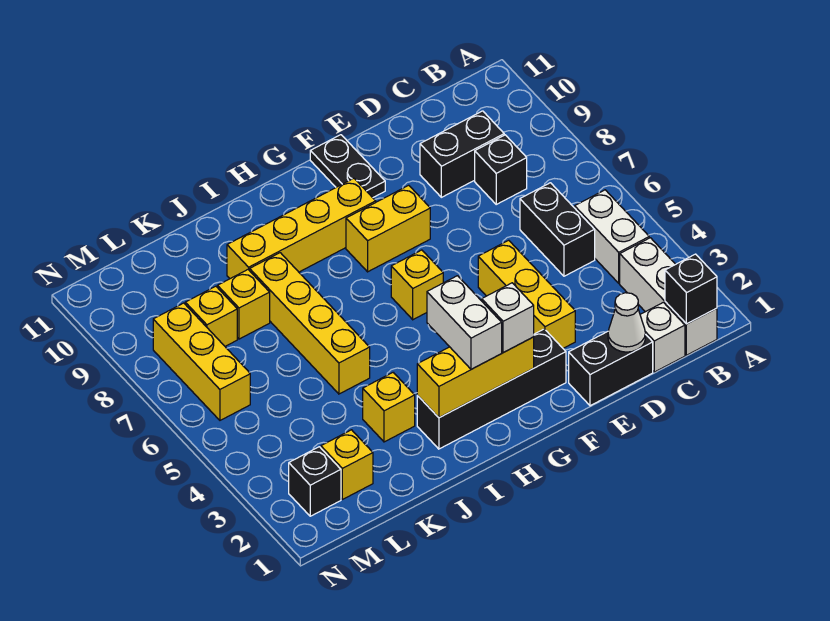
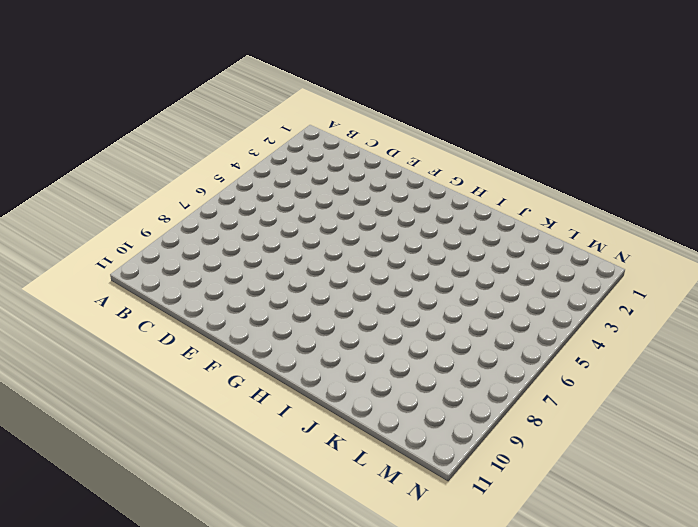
none -> white brick B1:B3 level 1
none -> white brick B4:B5 level 1
none -> white brick C1 level 1

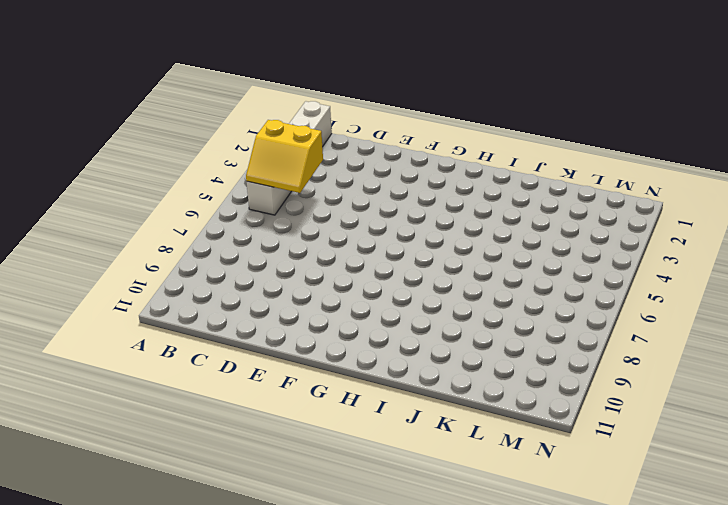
yellow slope B4:C5 level 2 top 4 -> none
none -> white brick C1 level 1
none -> black brick C5:C6 level 1
none -> black brick C8 level 1

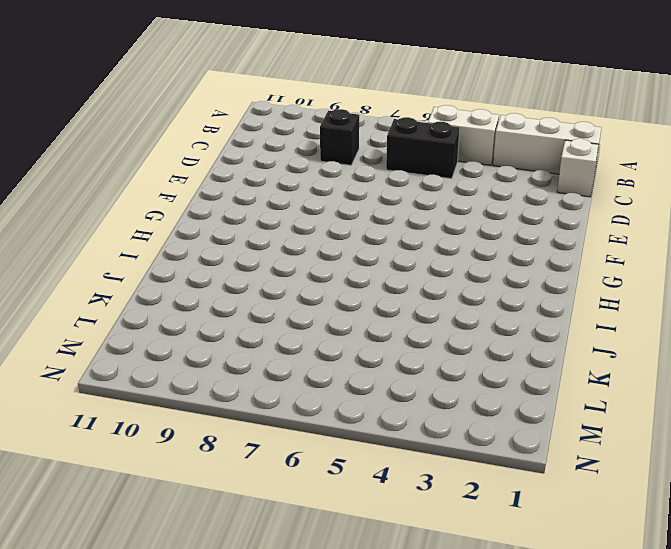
none -> black brick C9:D9 level 1
none -> black brick D1:E1 level 1
none -> yellow brick E3:E5 level 1

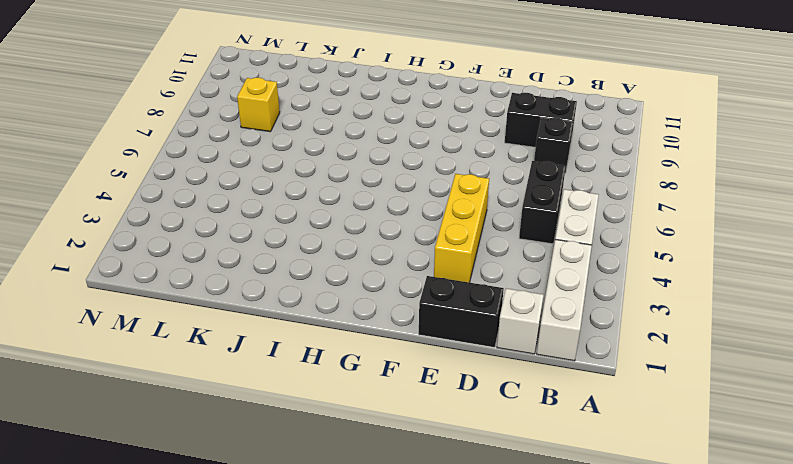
none -> black brick F2:I2 level 1
none -> yellow brick F8:G8 level 1
none -> black plate F10:F11 level 1

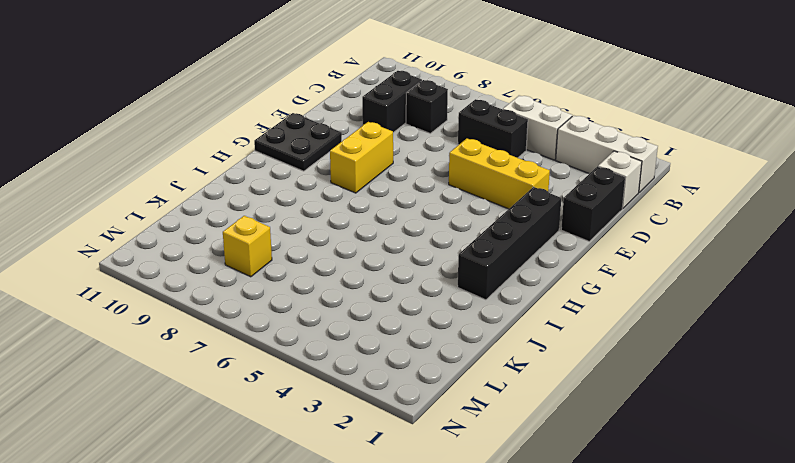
black plate F10:G11 level 1 -> black plate F10:F11 level 1
none -> yellow brick G6 level 1
none -> yellow brick G9:J9 level 1
none -> yellow brick J3 level 1

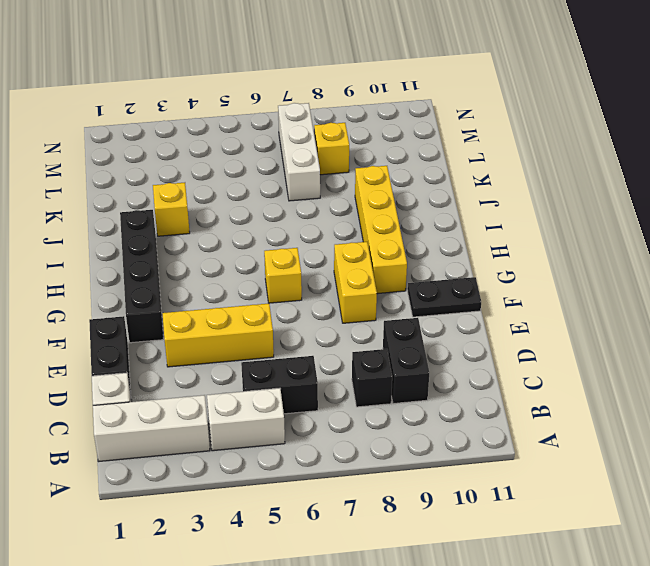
white brick K7:M7 level 1 -> yellow brick M6:M8 level 1
none -> yellow brick J5:J8 level 1
none -> yellow brick K8 level 1
none -> yellow brick L2 level 1

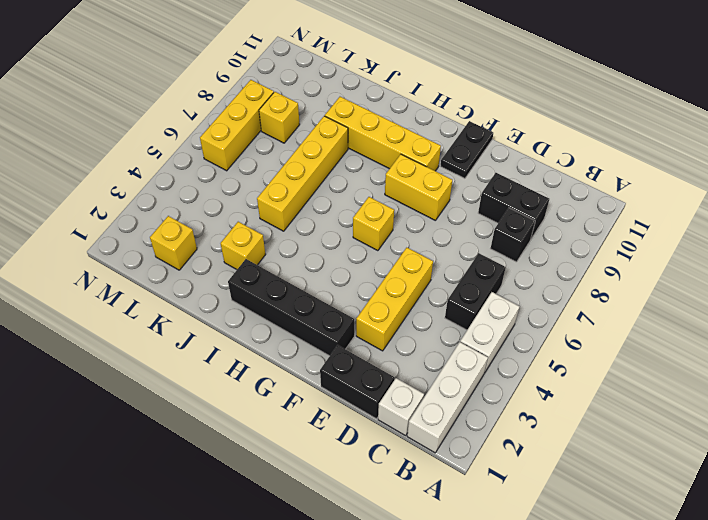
none -> yellow brick K8 level 1
none -> black brick M2 level 1
none -> black brick B1 level 2

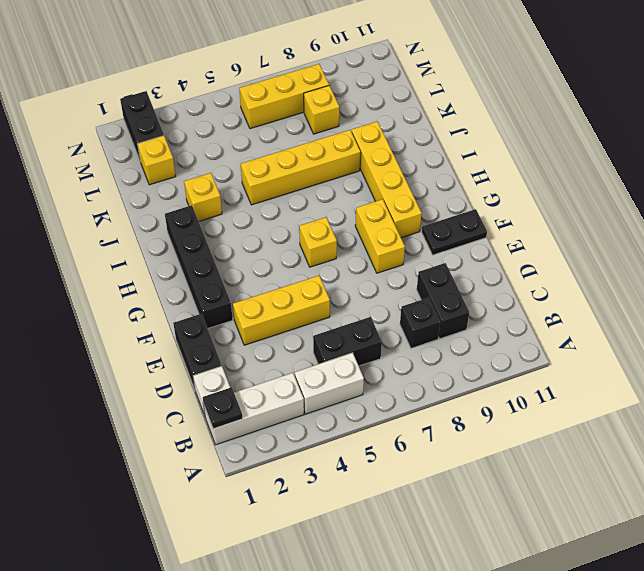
black plate B1 level 2 -> black brick B1 level 2
black brick M2:N2 level 1 -> black brick M2 level 1
none -> yellow brick K8 level 1
none -> white cone D1 level 2
none -> yellow brick G2:I2 level 2

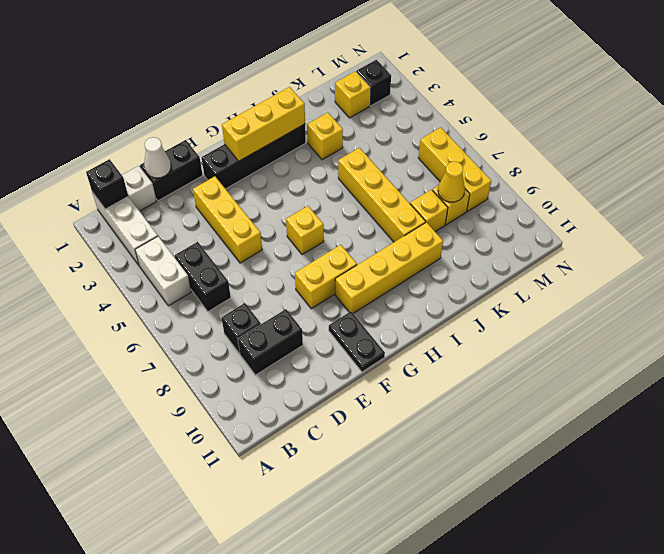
yellow cone L8 level 2 -> none
none -> white brick G2 level 3
none -> white brick H2:H3 level 3

